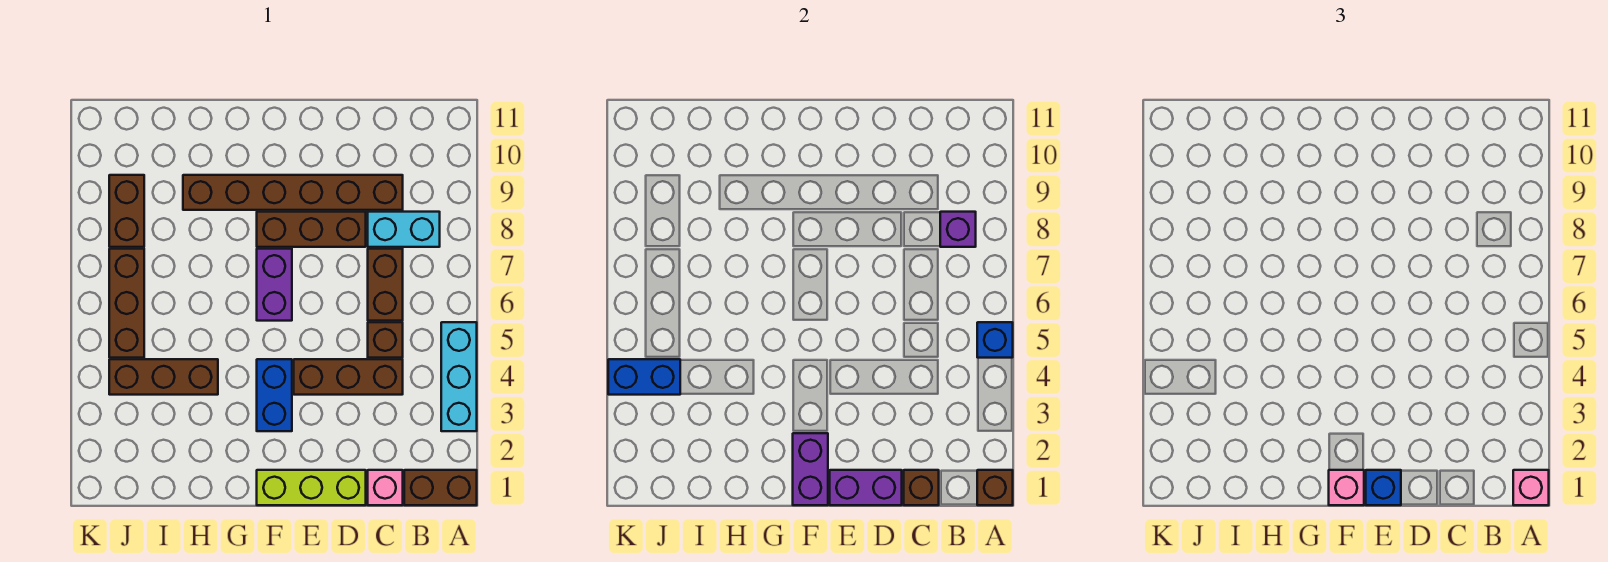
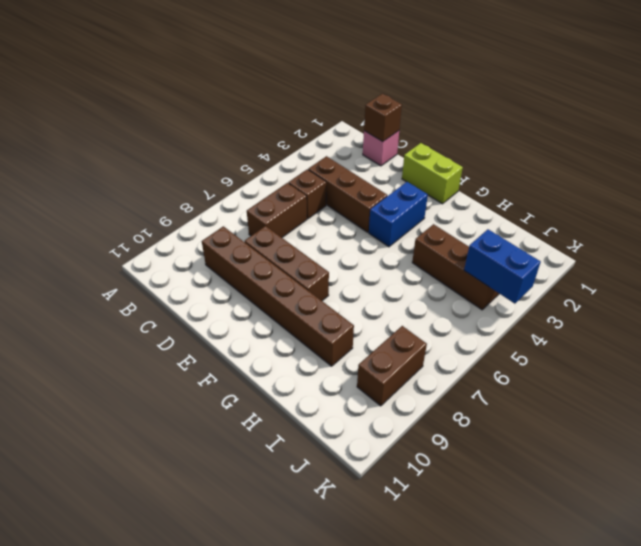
lime brick E1:F1 level 1 -> lime brick D1:F1 level 1
none -> brown brick A1:B1 level 1
none -> cyan brick A3:A5 level 1
none -> cyan brick B8:C8 level 1

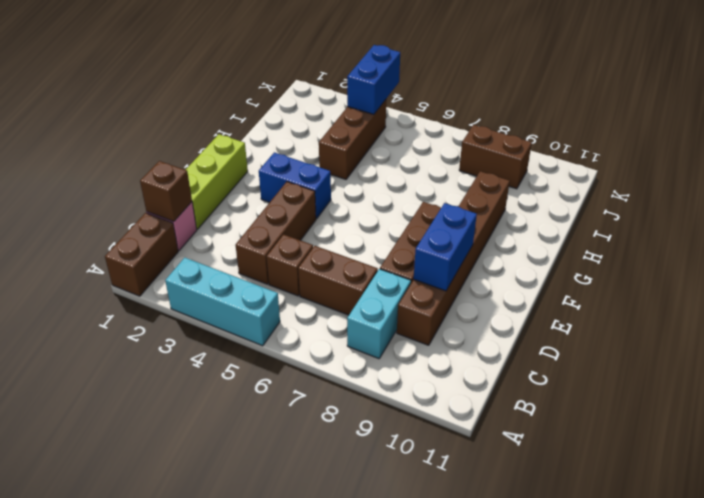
blue brick D9:E9 level 2 -> none
none -> purple brick F6:F7 level 1
none -> brown brick J5:J7 level 1
none -> brown brick A1 level 2

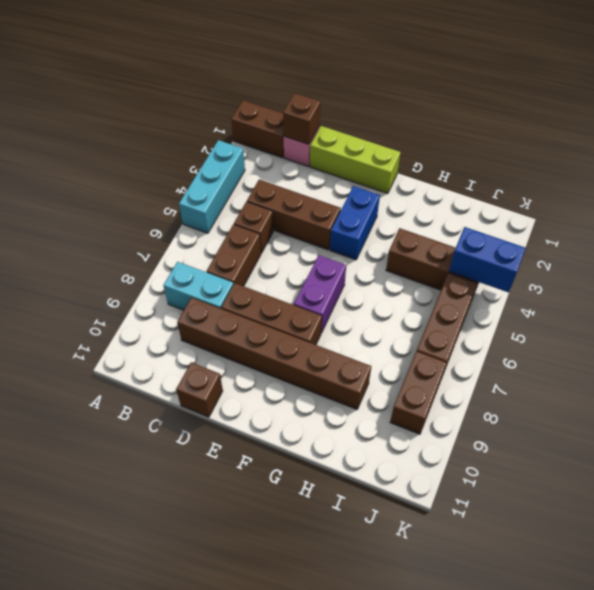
brown brick D11 level 1 -> brown brick A1 level 2
none -> blue brick A5 level 2
none -> purple brick B8 level 2
none -> purple brick D1:E1 level 2

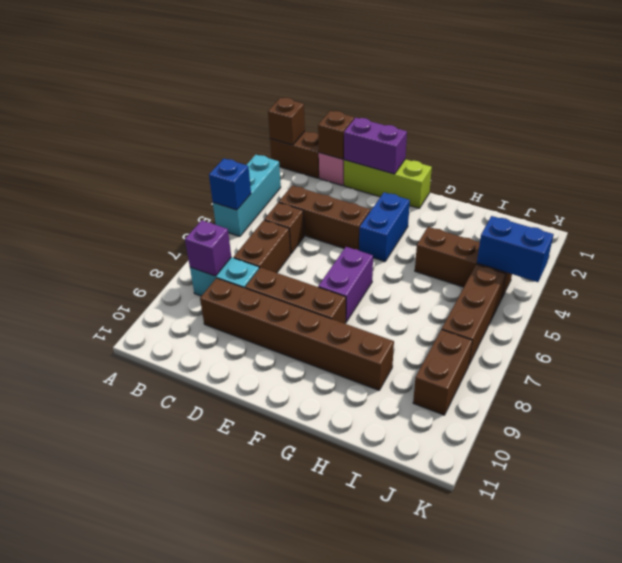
none -> purple brick F1:F2 level 2
none -> pink brick A1 level 3
none -> blue brick E1 level 3

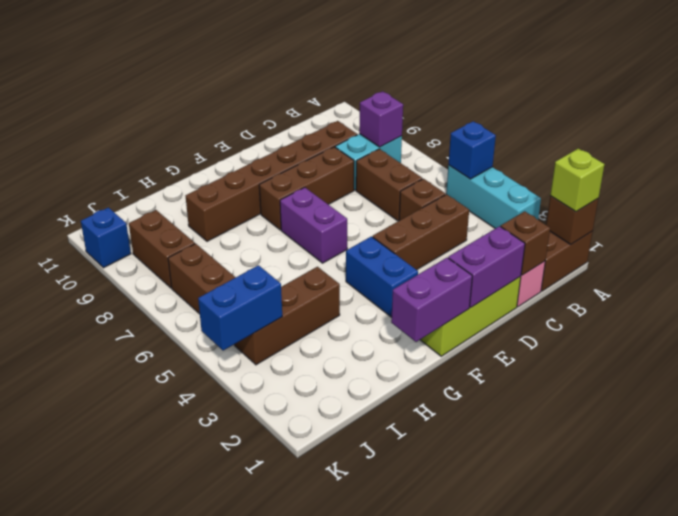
lime brick A1 level 3 -> pink brick A1 level 3
purple brick F1:G1 level 2 -> purple brick F1:F2 level 2
blue brick K10 level 1 -> blue brick E1 level 3
none -> pink brick F1 level 3

